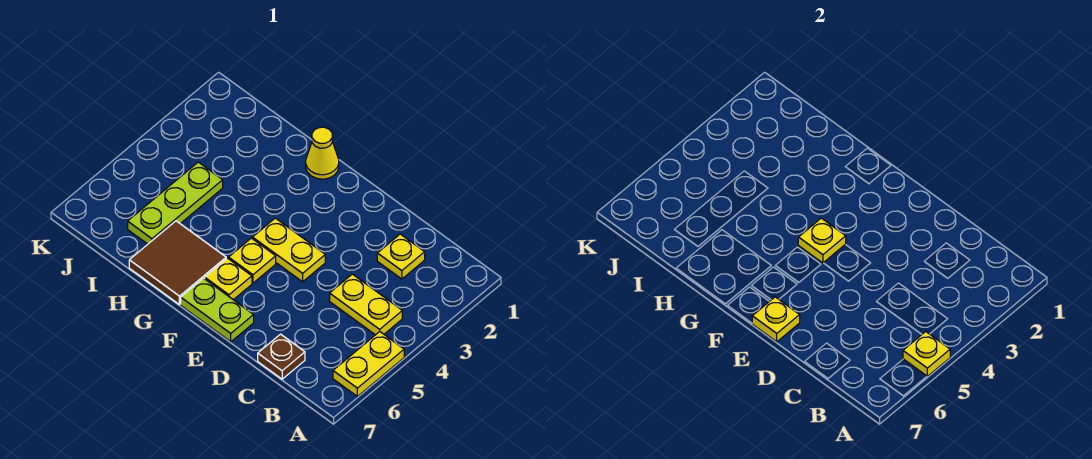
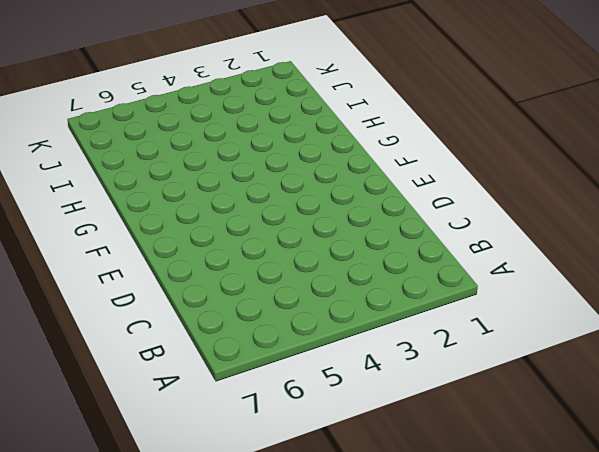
none -> yellow plate A5:A6 level 1
none -> yellow plate B4:C4 level 1
none -> yellow plate C2 level 1

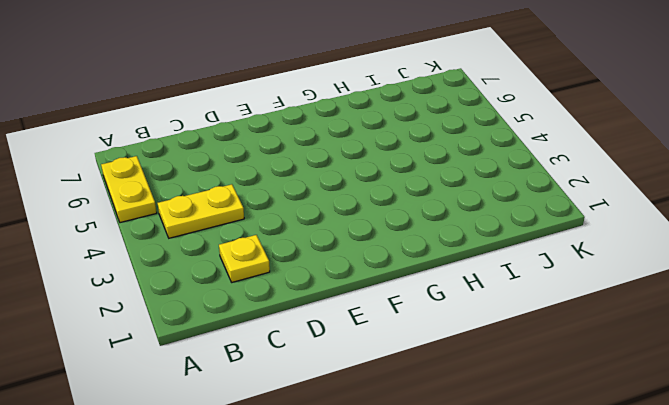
none -> brown plate C7 level 1
none -> yellow plate E4:F4 level 1
none -> lime plate E7:F7 level 1

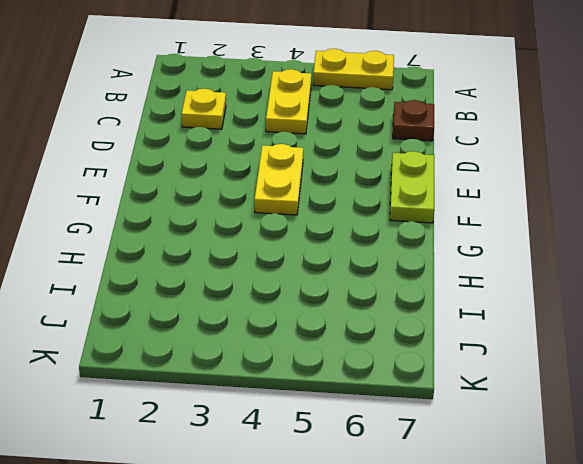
none -> yellow plate F5 level 1
none -> yellow plate F6 level 1
none -> yellow cone G1 level 1

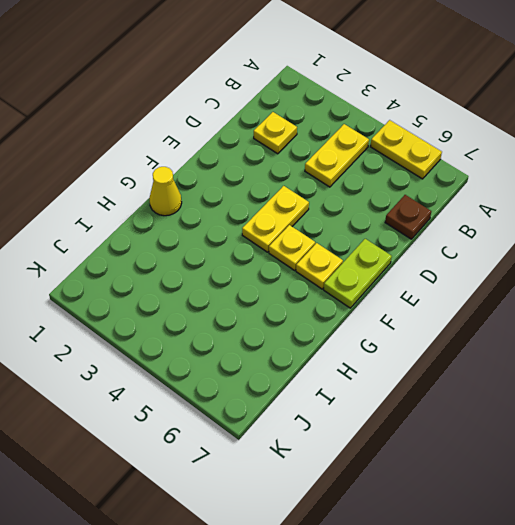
none -> brown tile G6:H7 level 1
none -> lime plate I4:I6 level 1
none -> yellow plate A5 level 2

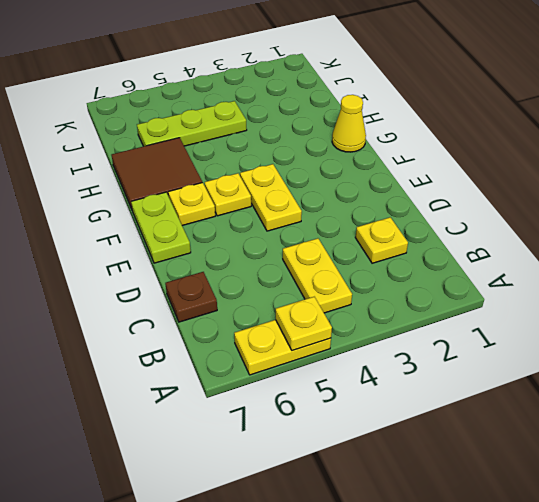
none -> yellow plate E7 level 2
none -> yellow plate F4 level 2

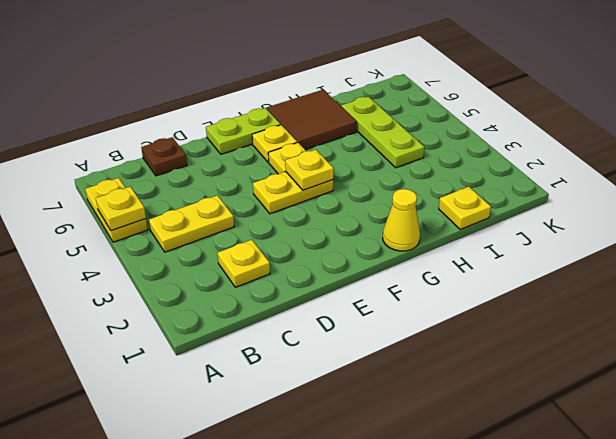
yellow plate I1 level 1 -> yellow plate E7 level 2

